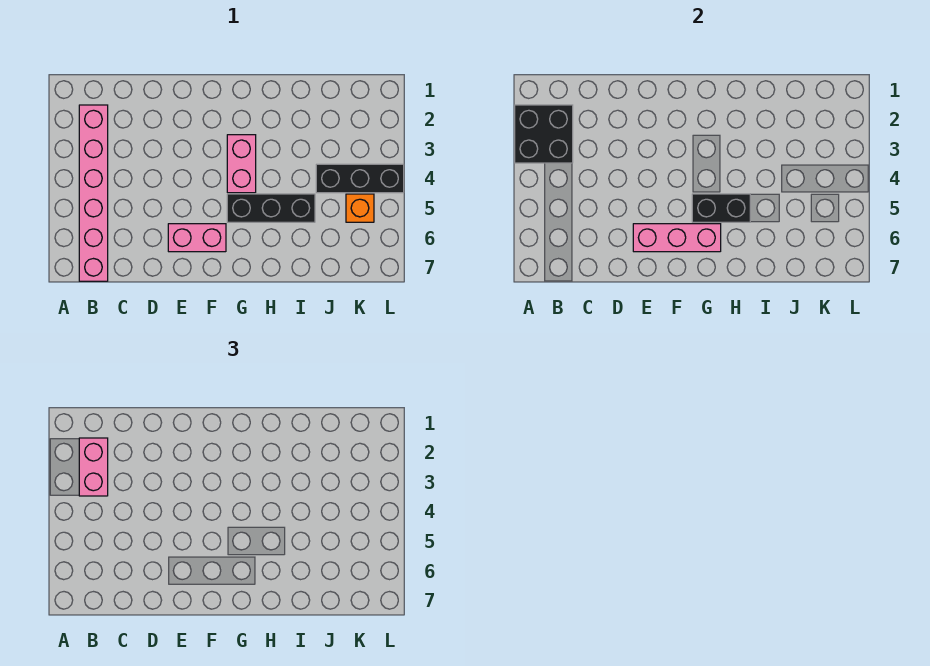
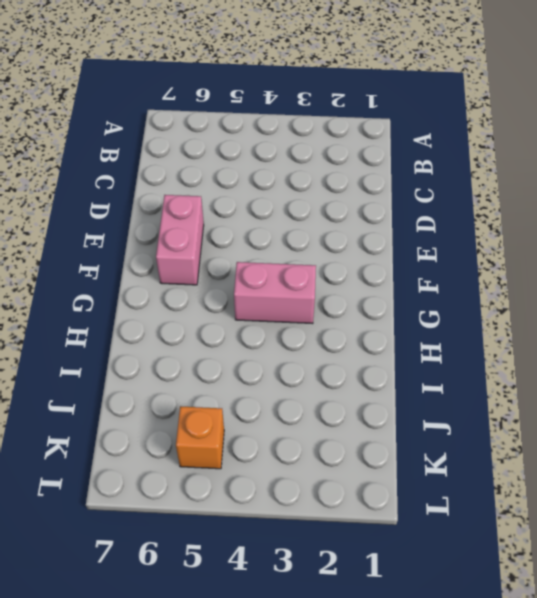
none -> pink brick B2:B7 level 1
none -> black brick G5:I5 level 1

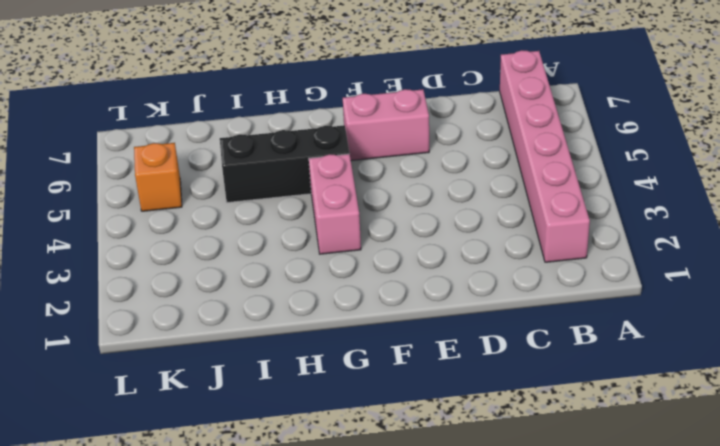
none -> black brick J4:L4 level 1
none -> black brick A2:B3 level 2

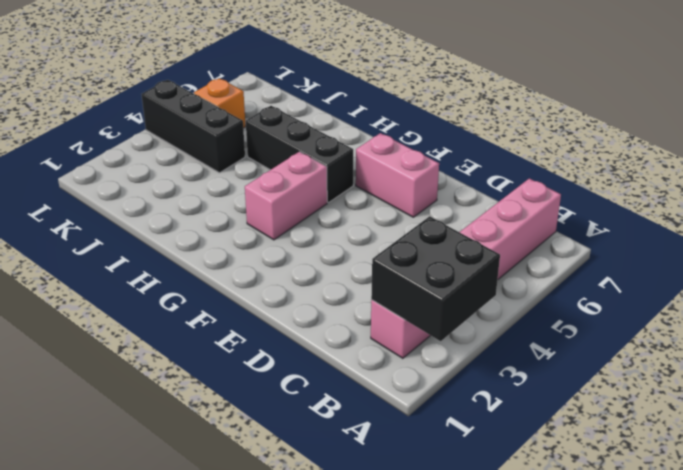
none -> pink brick E6:G6 level 2
none -> black brick G5:H5 level 2

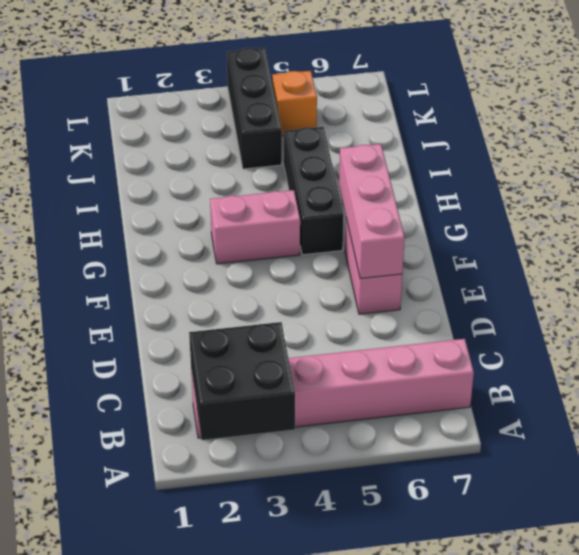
none -> black brick G5:H5 level 2
none -> pink brick B2:B3 level 3

